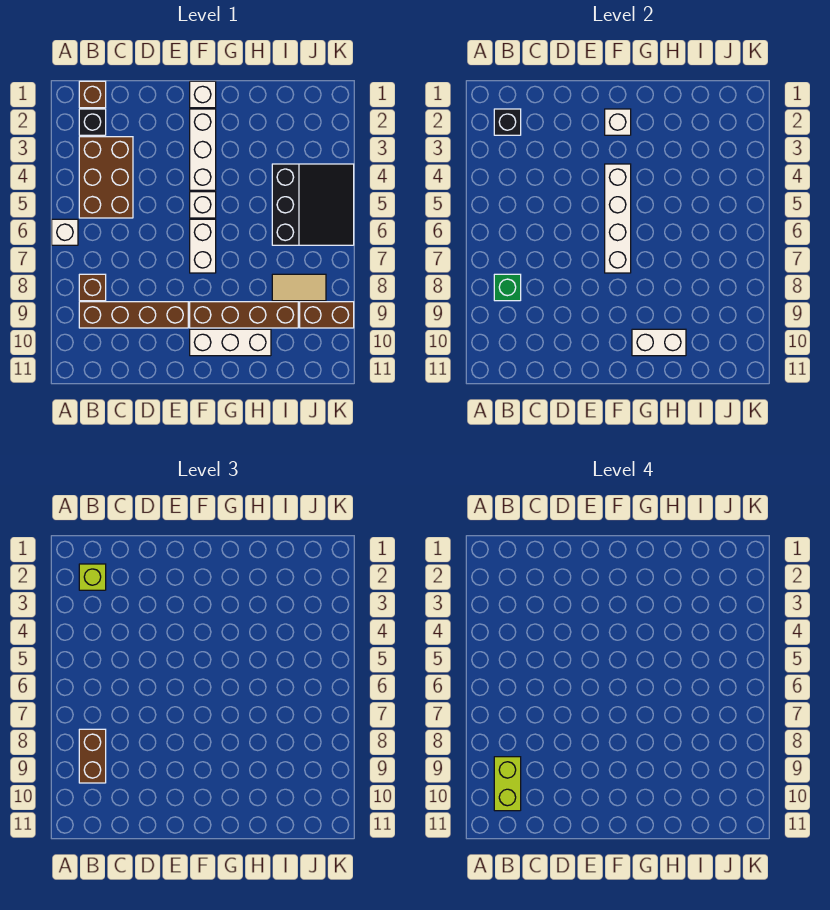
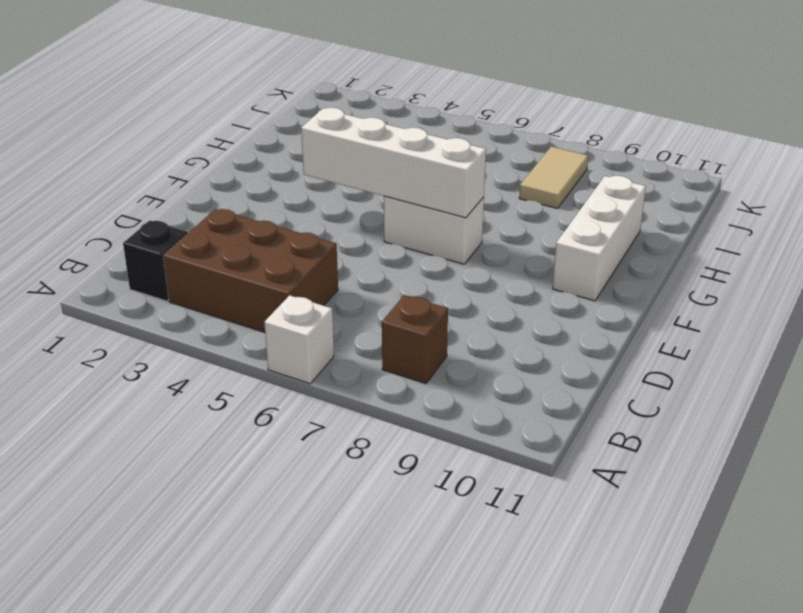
none -> brown brick B1 level 1
none -> brown brick B9:E9 level 1
none -> white brick F1 level 1

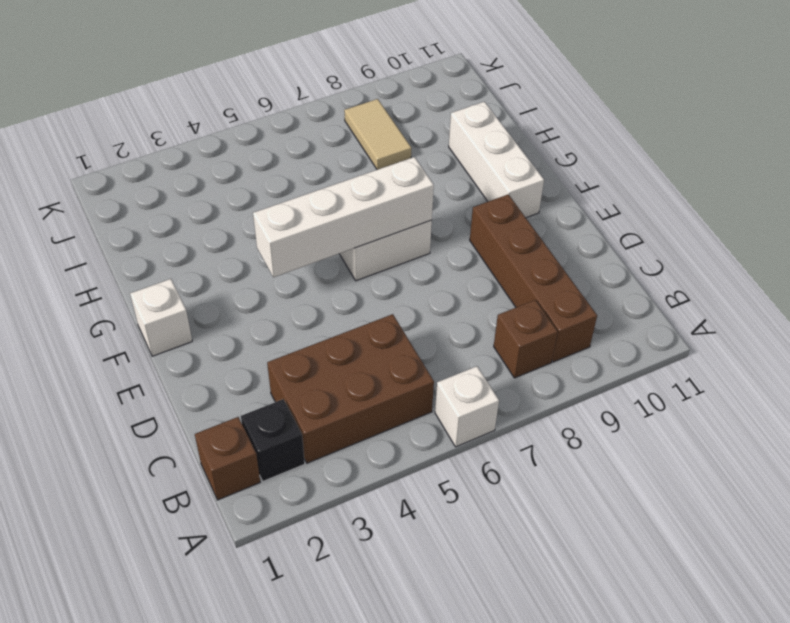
none -> white brick F2:F4 level 1
none -> white brick F5 level 1
none -> brown brick F9:I9 level 1

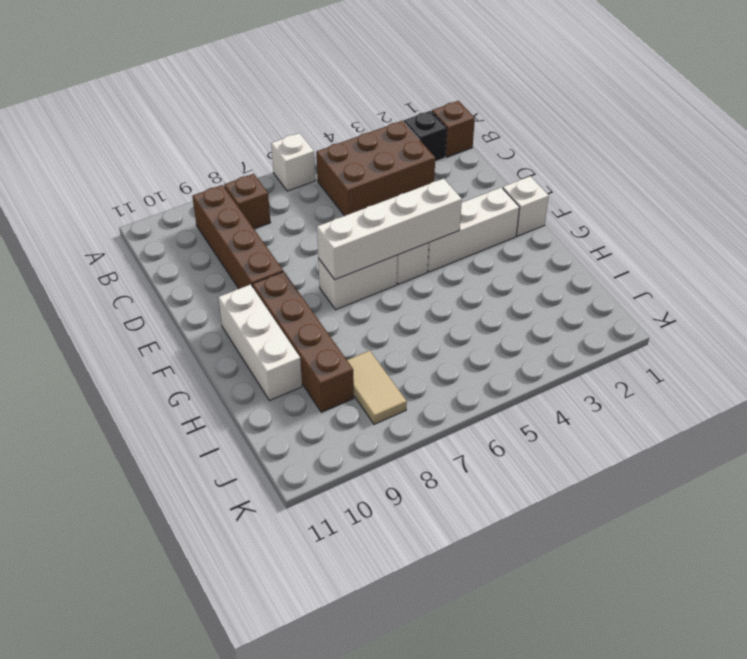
none -> black slope I4:K6 level 1 top I
none -> brown brick J9:K9 level 1
none -> black brick B2 level 2

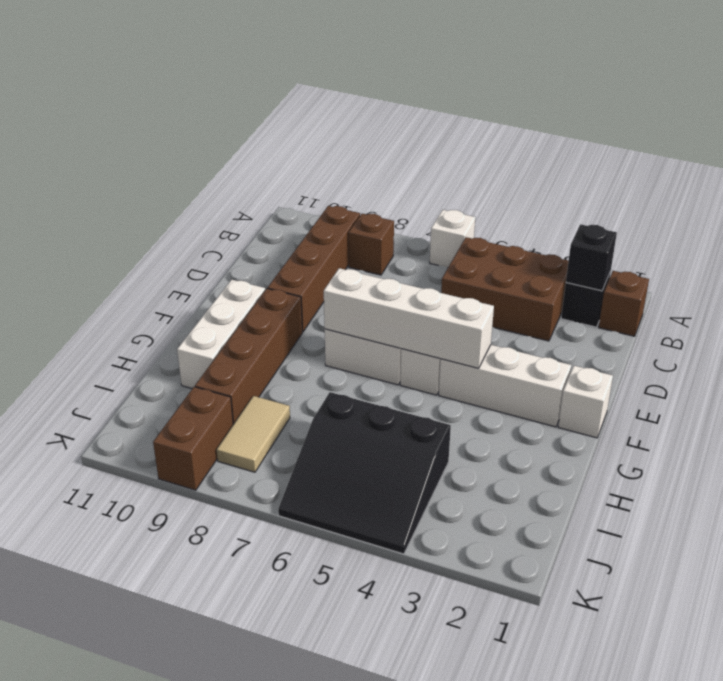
none -> green brick B8 level 2
none -> white brick F2 level 2
none -> white brick G10:H10 level 2

